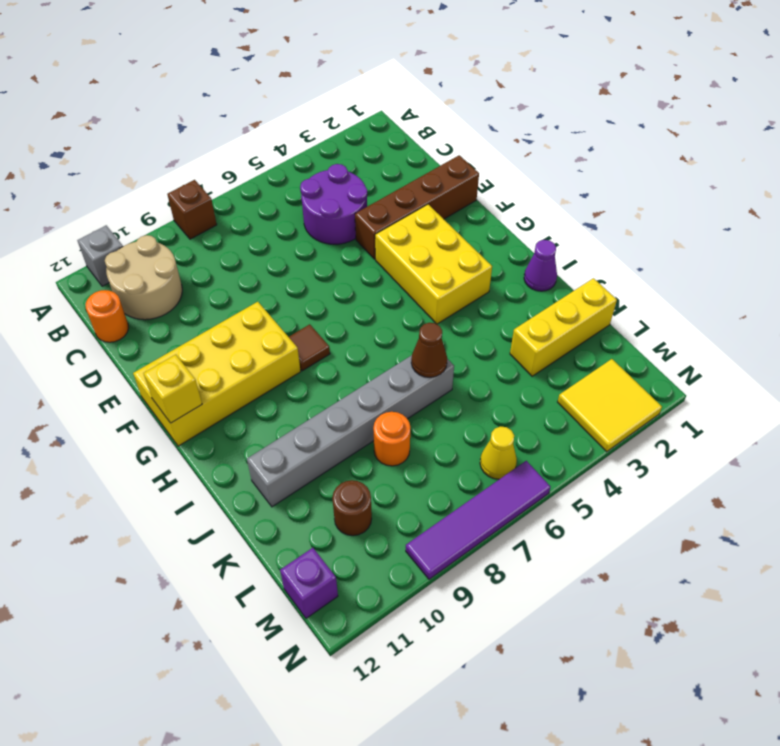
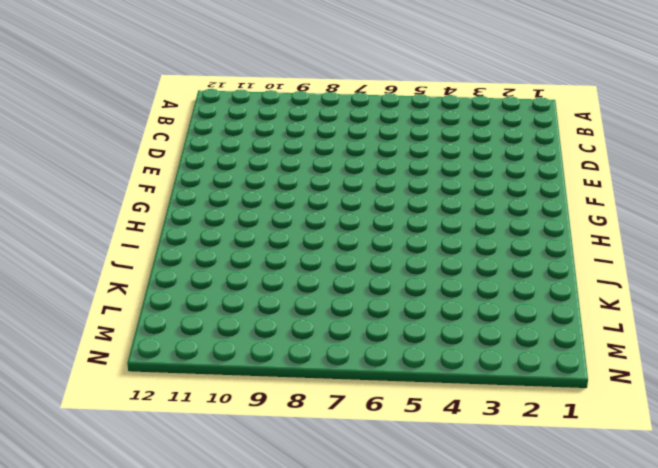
none -> brown brick A8 level 1
none -> grey brick A11 level 1
none -> tan round brick B10:C11 level 1

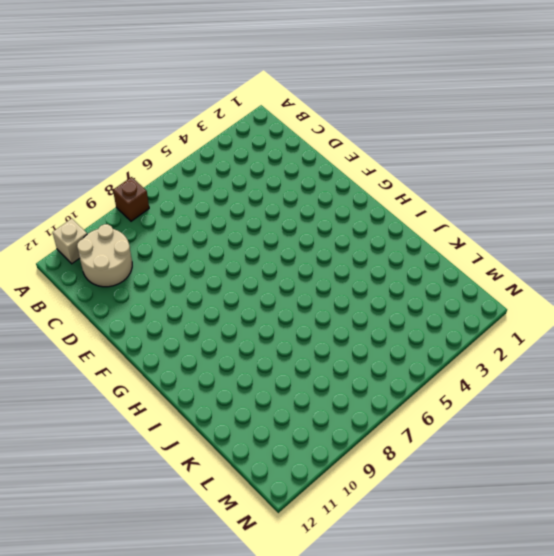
tan brick A11 level 1 -> grey brick A11 level 1
none -> purple round brick C4:D5 level 1
none -> orange round brick C12 level 1
none -> brown brick E1:E4 level 1

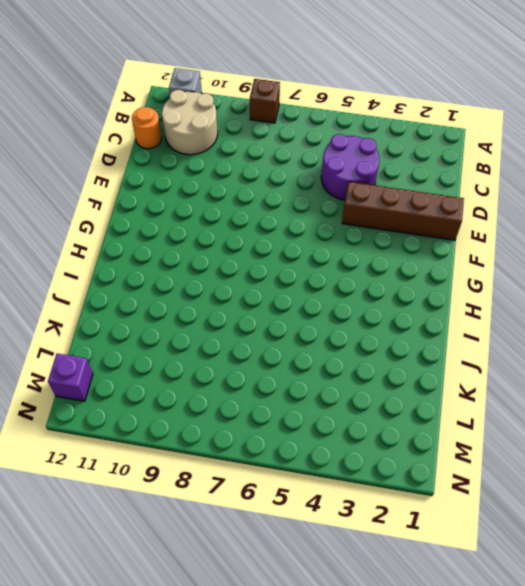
none -> yellow brick F3:H4 level 1
none -> yellow brick F9:G12 level 1
none -> brown tile G8 level 1

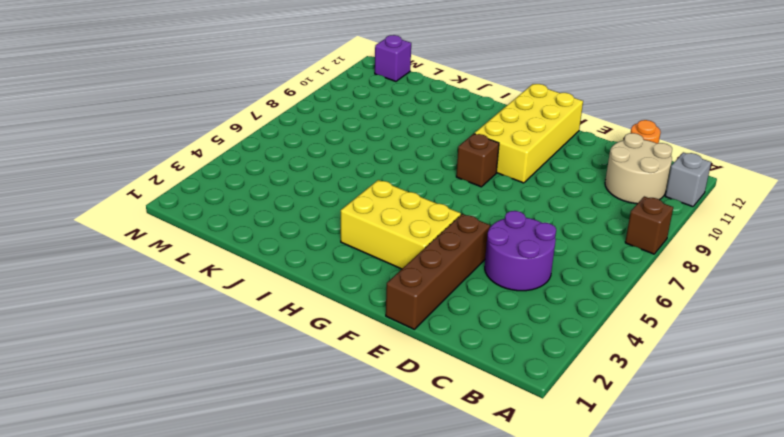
brown brick G8 level 1 -> brown tile G8 level 1
none -> purple cone I1 level 1
none -> grey brick J6:J11 level 1
none -> yellow brick K1:K3 level 1

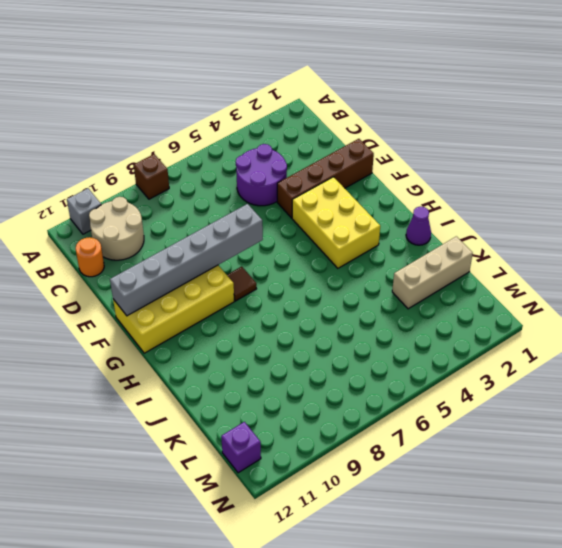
grey brick F7:F12 level 2 -> grey brick J6:J11 level 1
tan brick K1:K3 level 1 -> yellow brick K1:K3 level 1
none -> orange round brick K8 level 1
none -> brown round brick L10 level 1
none -> yellow tile M2:N3 level 1

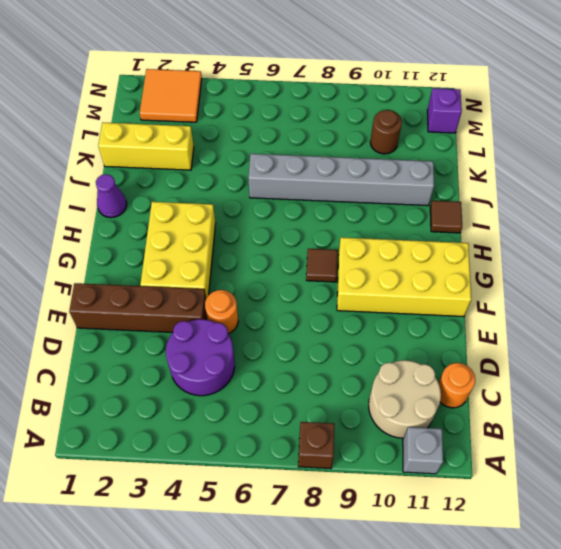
orange round brick E5 level 1 -> orange round brick K8 level 1
brown tile I12 level 1 -> none
orange tile M2:N3 level 1 -> yellow tile M2:N3 level 1
none -> yellow cone M6 level 1
none -> purple tile N6:N9 level 1
none -> yellow brick G12 level 2

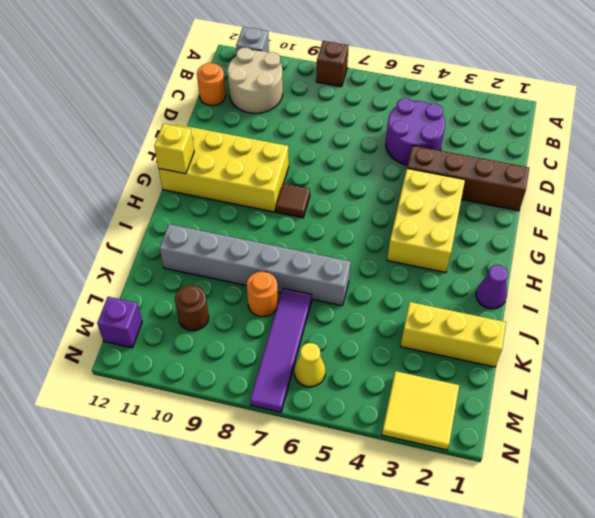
purple tile K7:N7 level 1 -> purple tile N6:N9 level 1
none -> brown cone J6 level 2

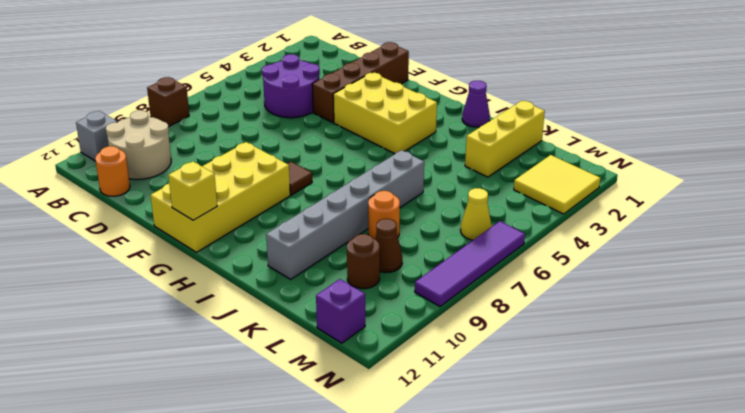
brown cone L9 level 1 -> brown cone J6 level 2

